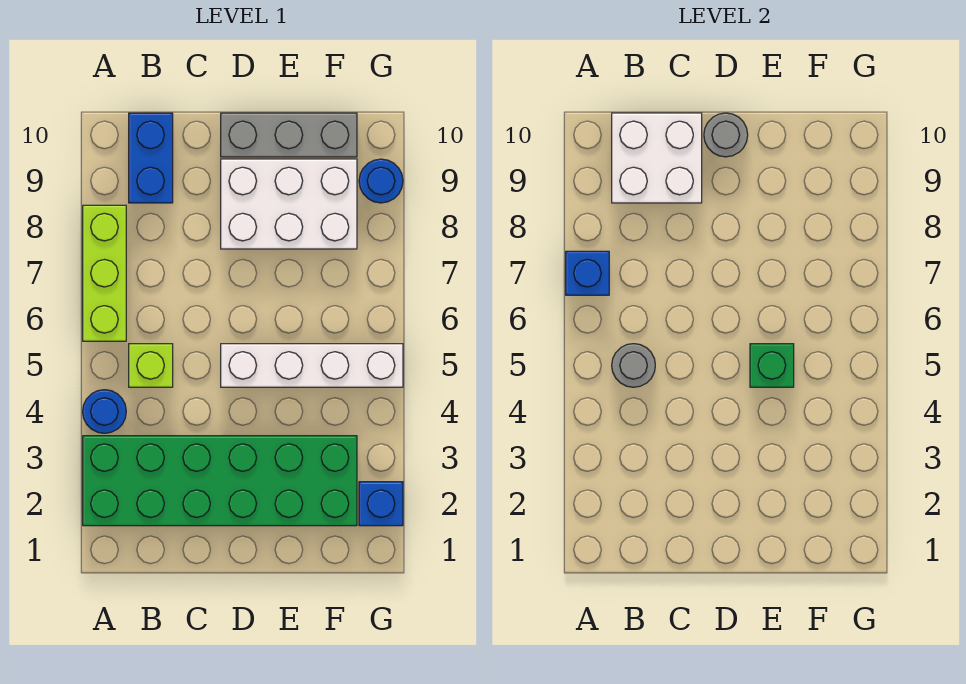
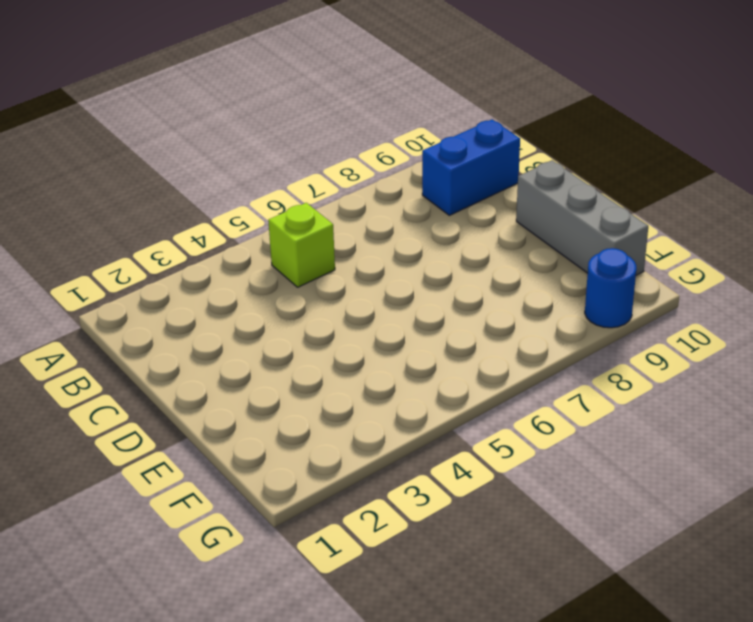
none -> green brick A2:F3 level 1
none -> blue round brick A4 level 1
none -> lime brick A6:A8 level 1

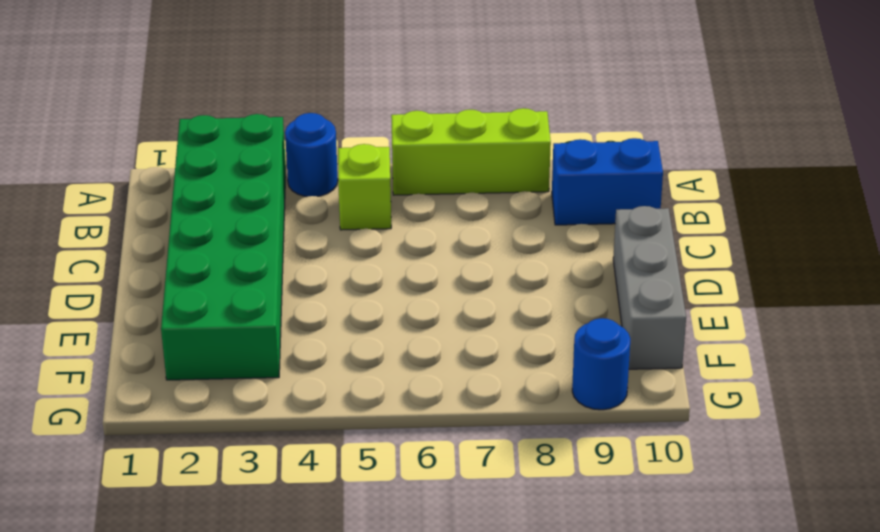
none -> white brick D5:G5 level 1
none -> white brick D8:F9 level 1
none -> blue brick G2 level 1

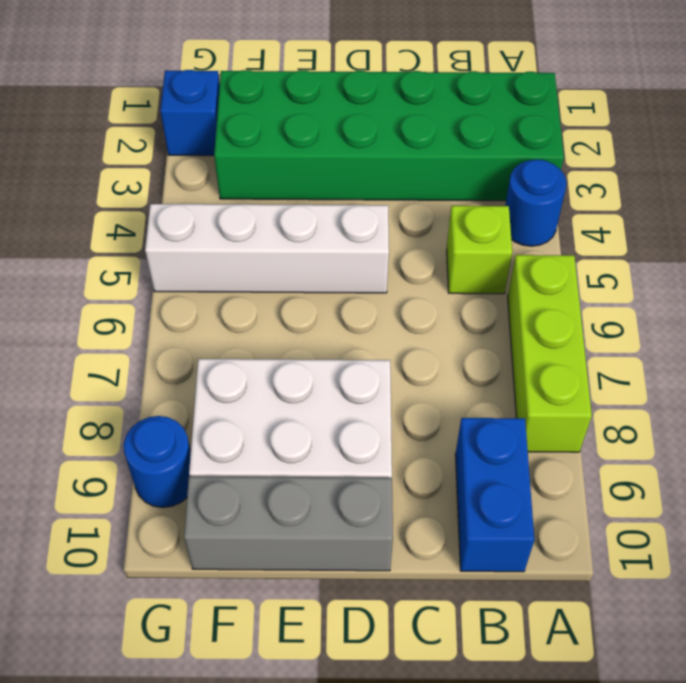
none -> blue brick A7 level 2
none -> grey round brick B5 level 2
none -> white brick B9:C10 level 2

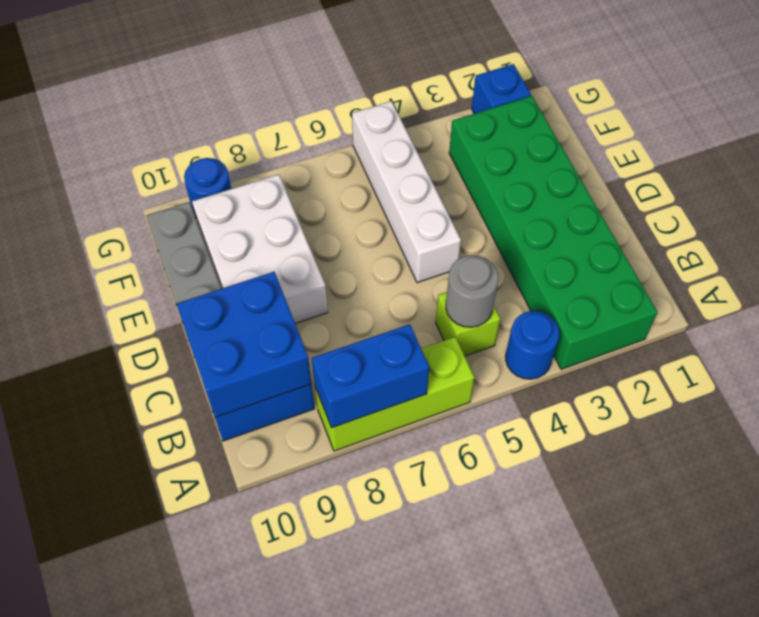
blue brick A7:A8 level 2 -> blue brick A7 level 2
blue brick B9:C10 level 2 -> white brick B9:C10 level 2
none -> grey round brick D10 level 2
none -> green brick E5 level 2

